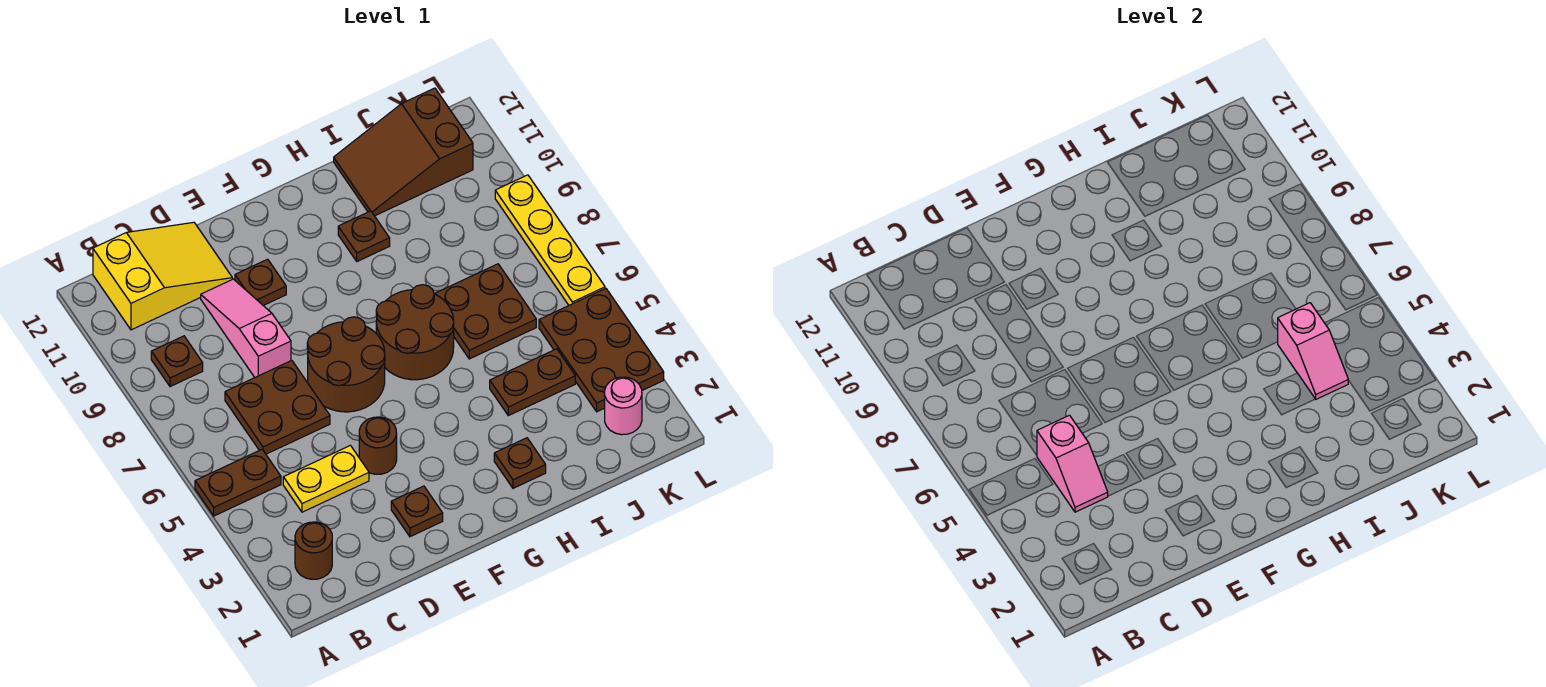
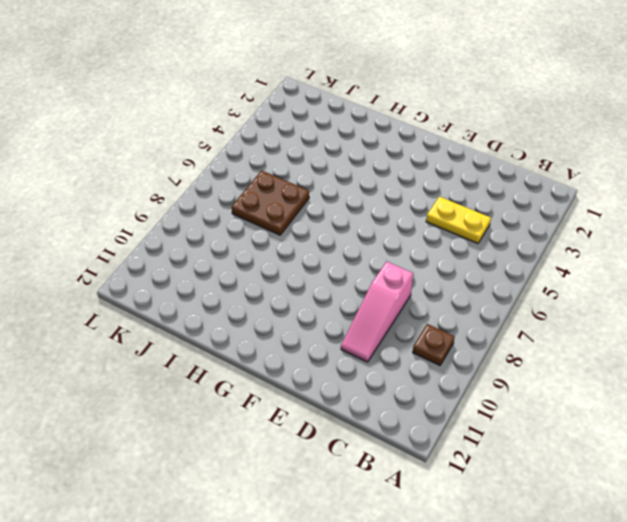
none -> brown plate A5:B5 level 1
none -> brown round brick B2 level 1
none -> yellow slope B11:D12 level 1 top B

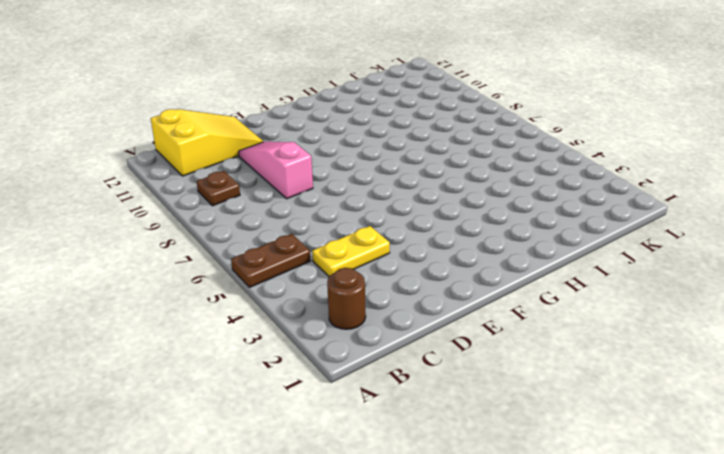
none -> brown plate C6:D7 level 1
none -> brown plate E2 level 1
none -> brown round brick E4 level 1

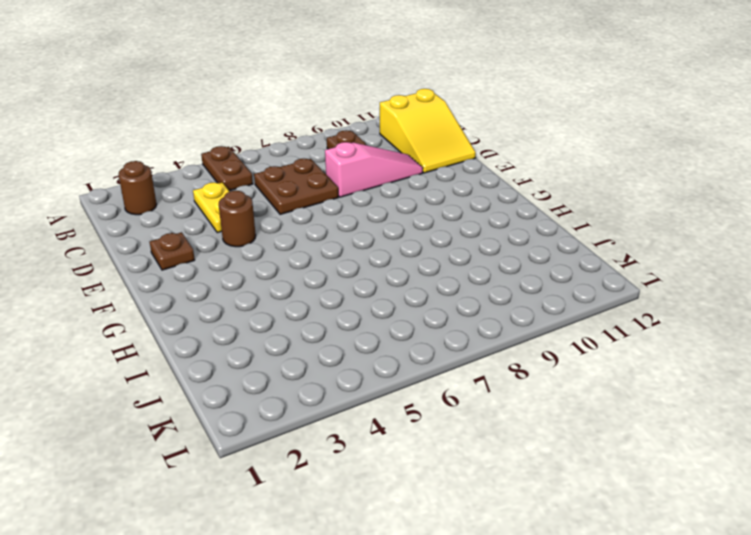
none -> brown round brick E6:F7 level 1
none -> brown plate E10 level 1
none -> brown round brick G6:H7 level 1

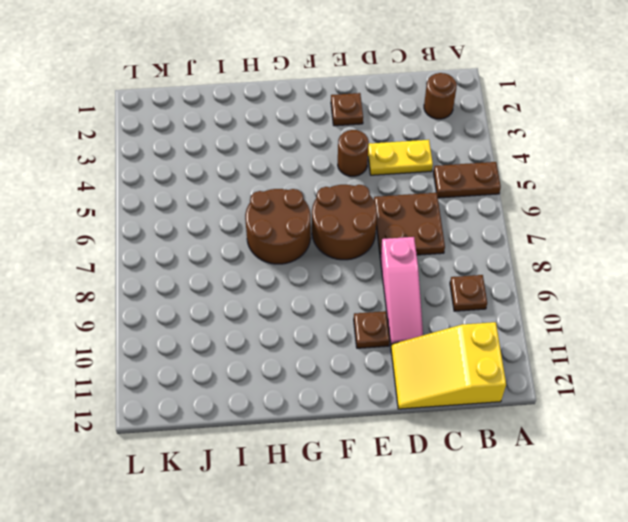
none -> brown plate H2 level 1
none -> brown plate H10 level 1
none -> brown plate I4:J4 level 1

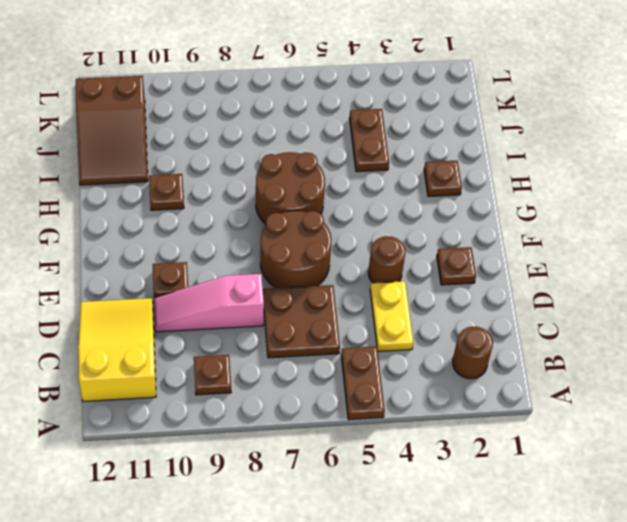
none -> brown plate I6:J7 level 1
none -> pink round brick K2 level 1
none -> brown plate K3:L5 level 1

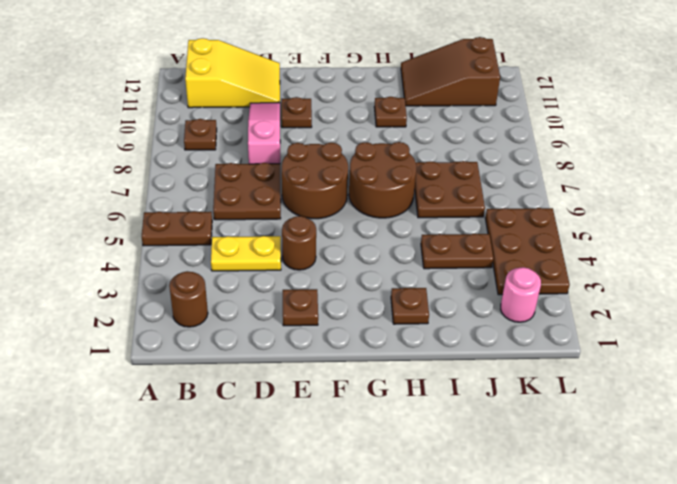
none -> yellow plate L6:L9 level 1
none -> pink slope C4:C5 level 2 top 5
none -> pink slope J4:J5 level 2 top 5

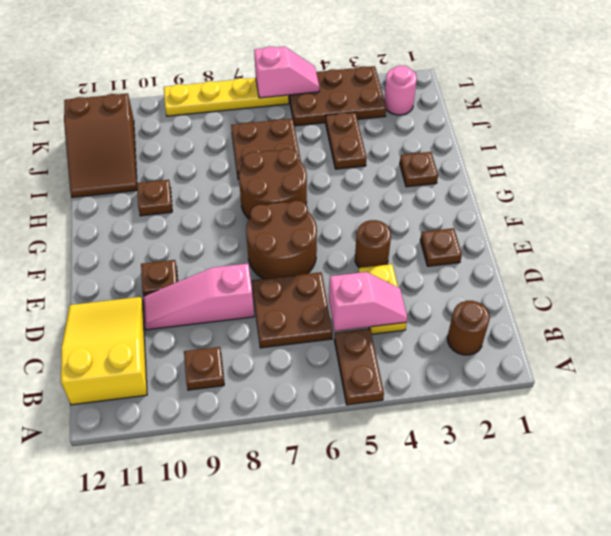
pink slope L5:L6 level 2 top 6 -> pink slope J4:J5 level 2 top 5

